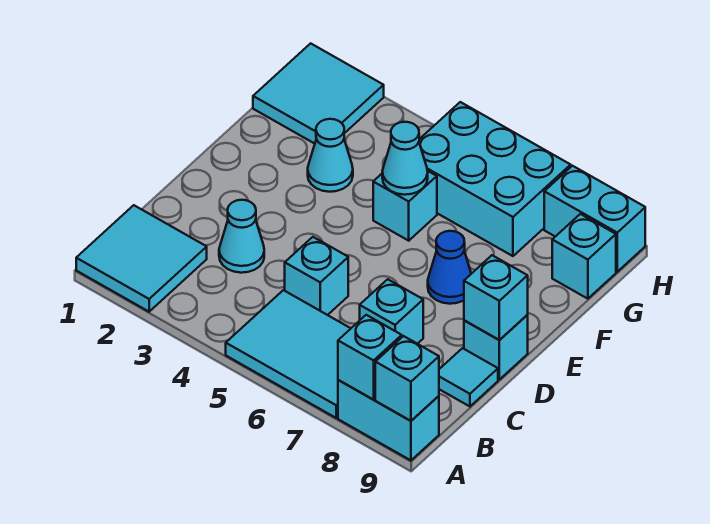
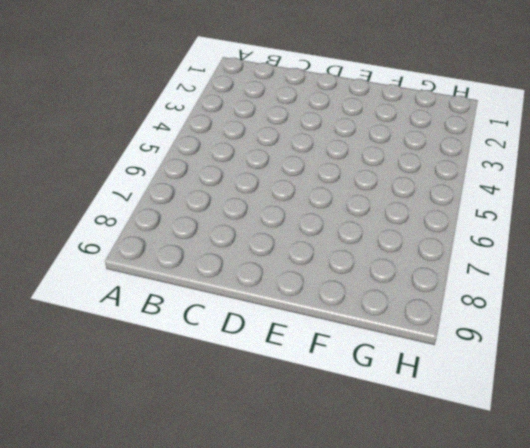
none -> cyan tile A1:B2 level 1
none -> cyan tile A5:B7 level 1
none -> cyan brick A8:A9 level 1

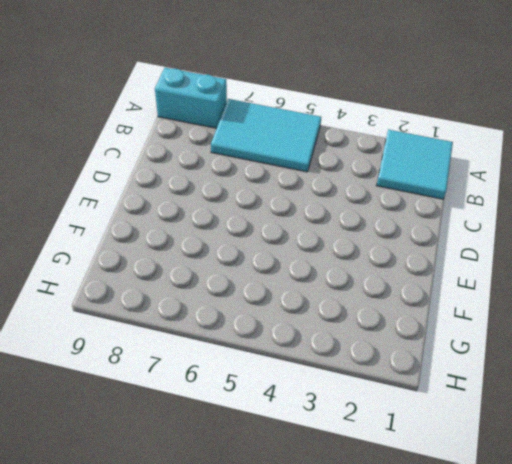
none -> cyan cone C3 level 1
none -> cyan brick C5 level 1
none -> cyan brick C7 level 1

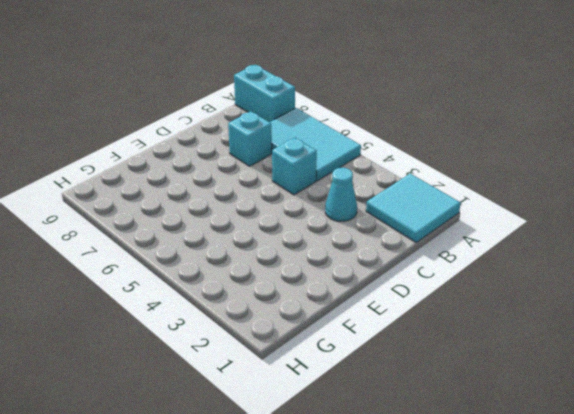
none -> cyan tile C9 level 1
none -> cyan brick D9 level 1
none -> blue cone E7 level 1

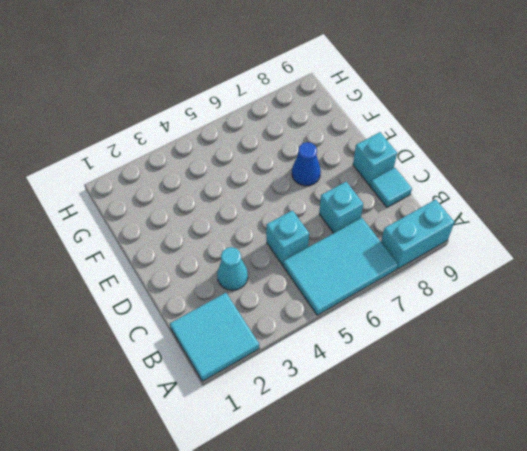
none -> cyan cone F3 level 1
none -> cyan brick F5 level 1
none -> cyan tile G1:H2 level 1

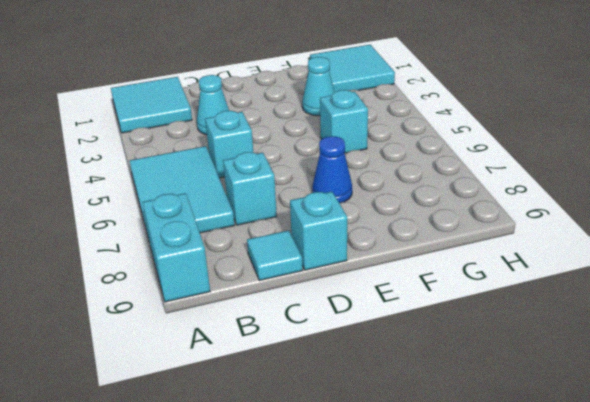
none -> cyan brick G5:H7 level 1
none -> cyan brick G9 level 1
none -> cyan brick H8:H9 level 1

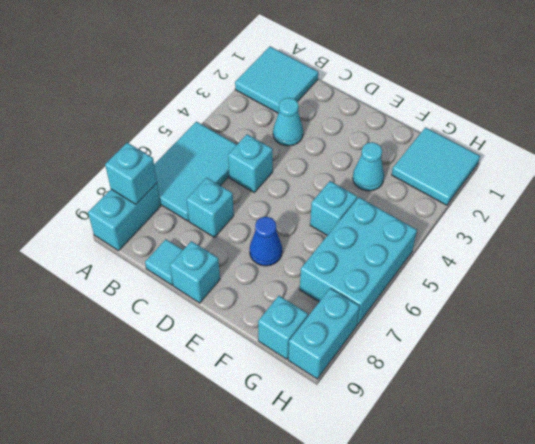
none -> cyan brick A9 level 2
none -> cyan brick D9 level 2
none -> cyan cone F5 level 2

